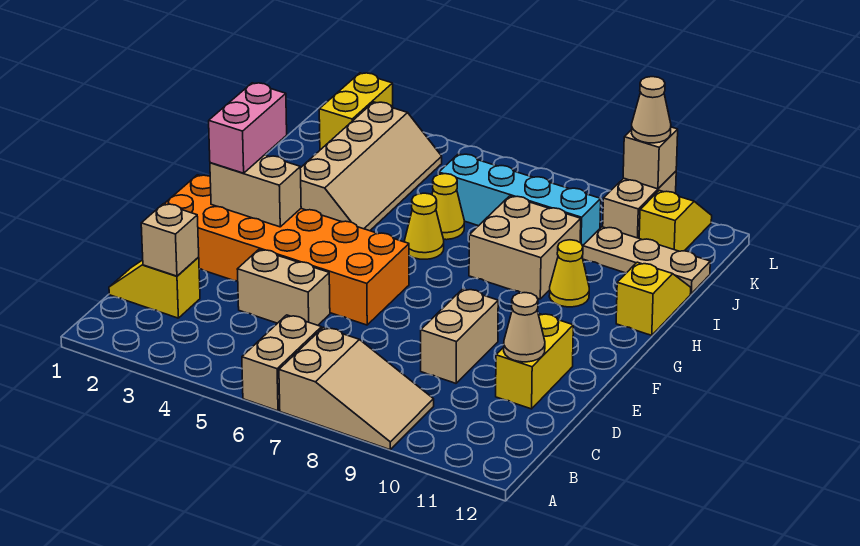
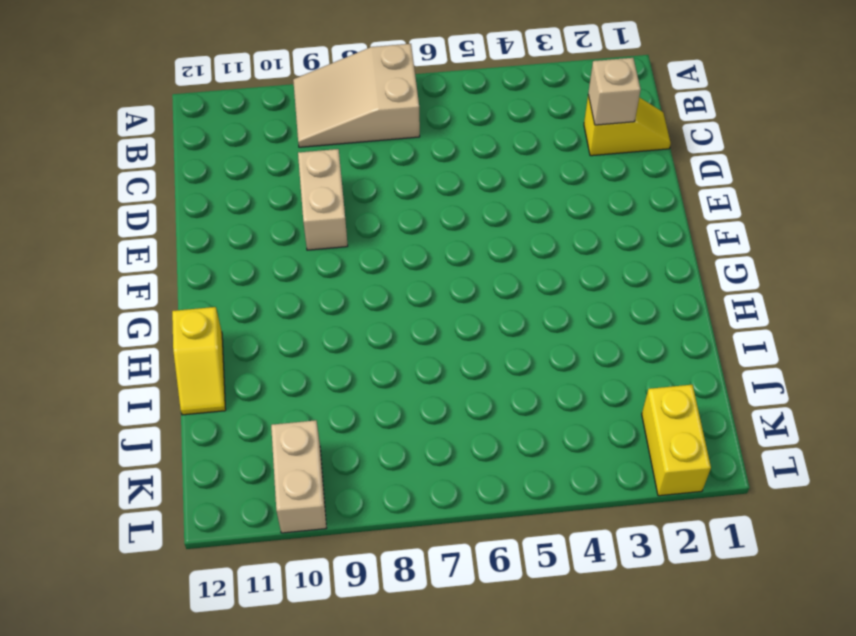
none -> tan brick A6:B6 level 1
none -> tan brick D4:D5 level 1
none -> yellow brick D11:E11 level 1

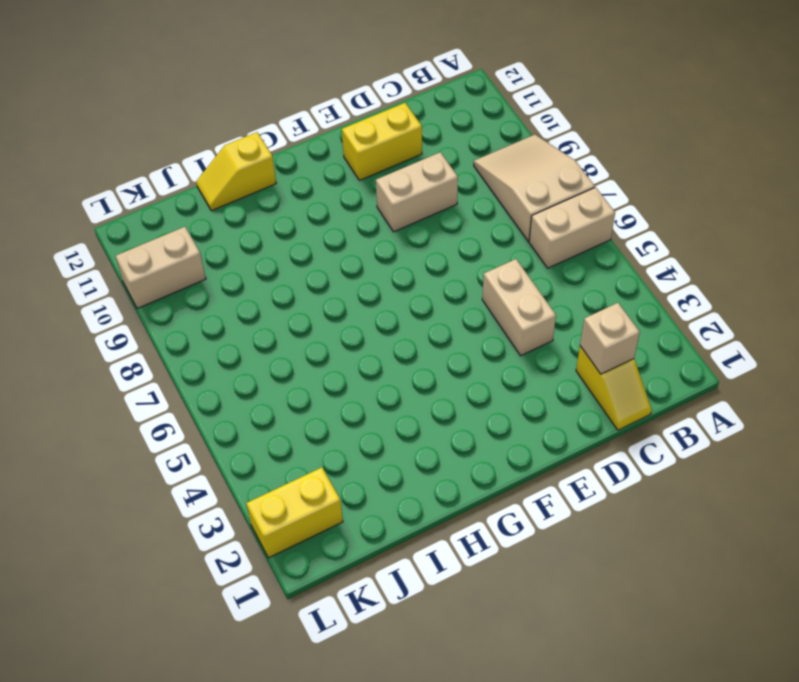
none -> orange brick E1:F6 level 1
none -> tan slope H3:K4 level 1 top 3
none -> yellow cone H6 level 1

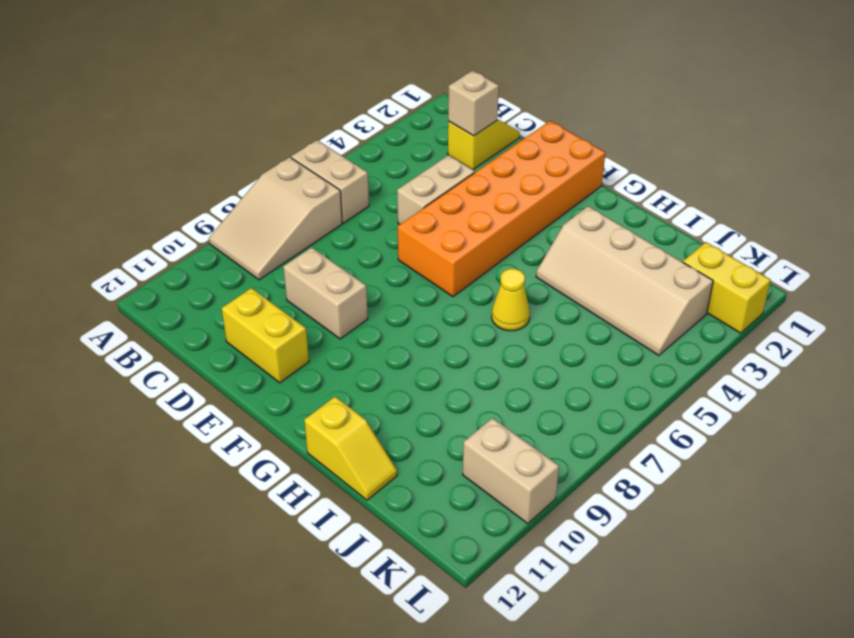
none -> tan brick H8:I9 level 1
none -> yellow cone H10 level 1
none -> yellow cone I6 level 1

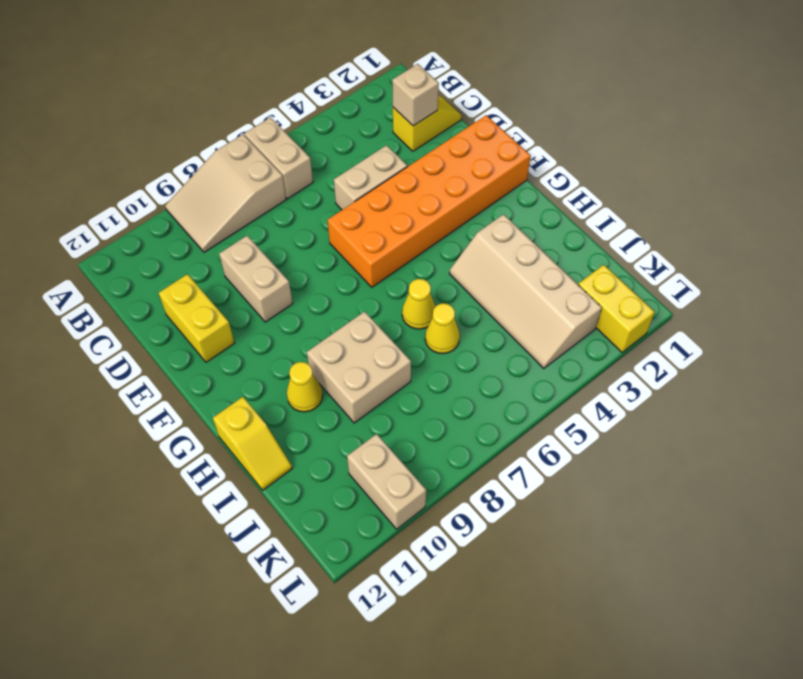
none -> cyan brick J6:J9 level 1
none -> tan plate J10:J12 level 1
none -> yellow slope K11:L11 level 1 top K

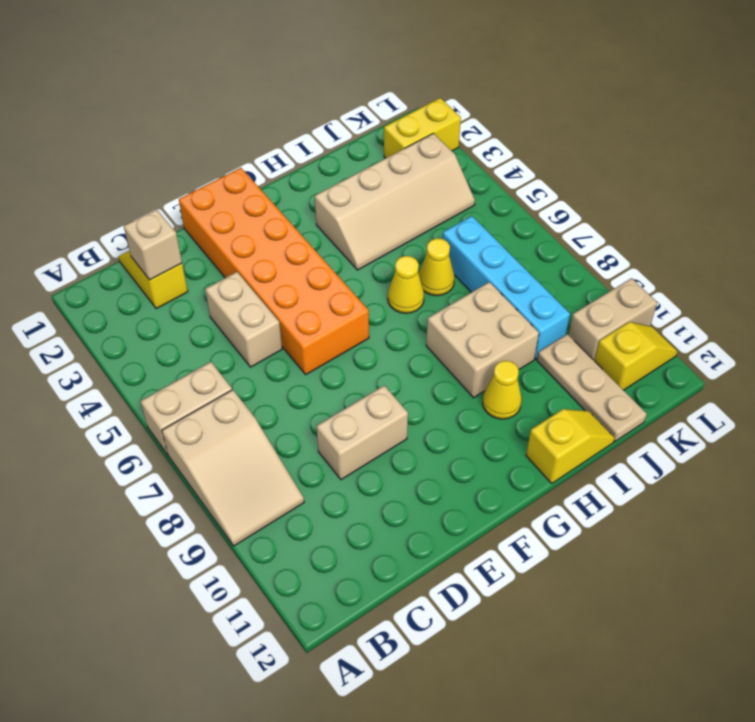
none -> yellow brick D11:E11 level 1
none -> tan cone D11 level 2
none -> tan brick F2:F3 level 2

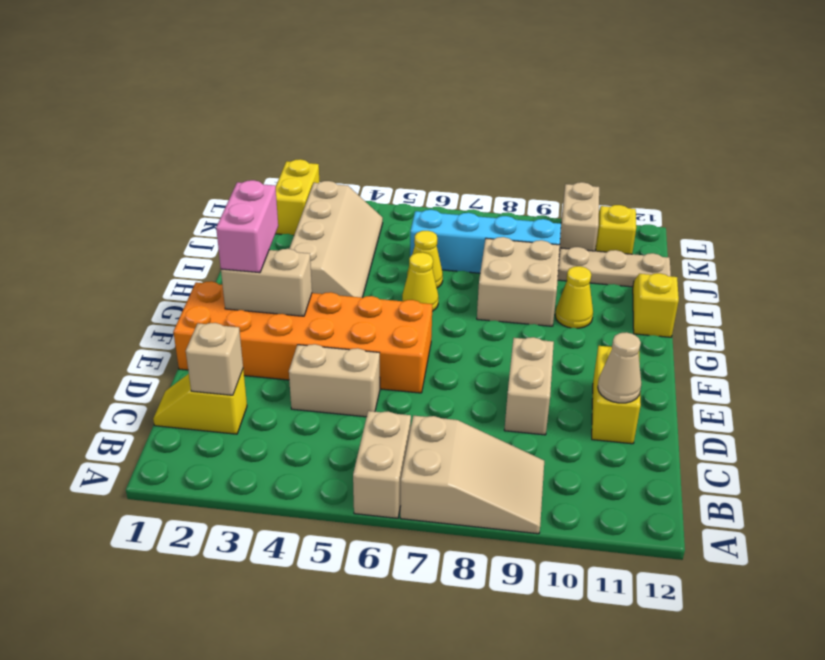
none -> tan brick L10 level 2
none -> tan cone L10 level 3

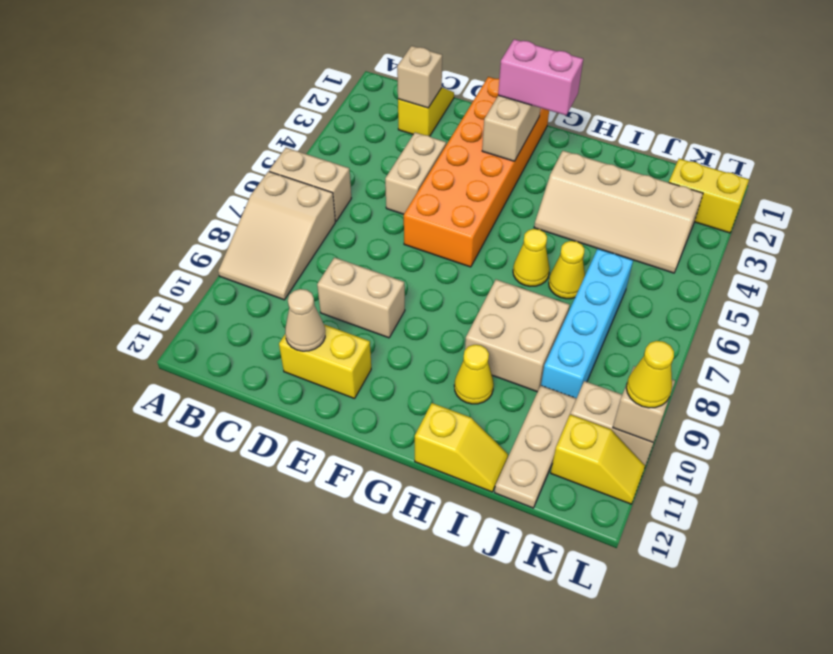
yellow cone L10 level 3 -> tan cone L10 level 3

